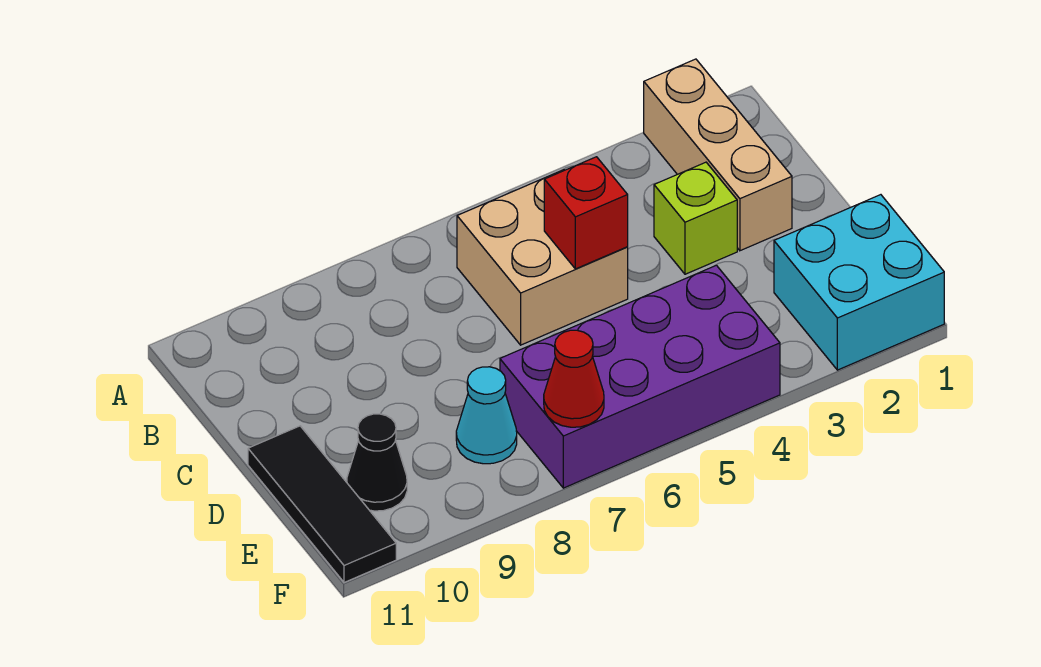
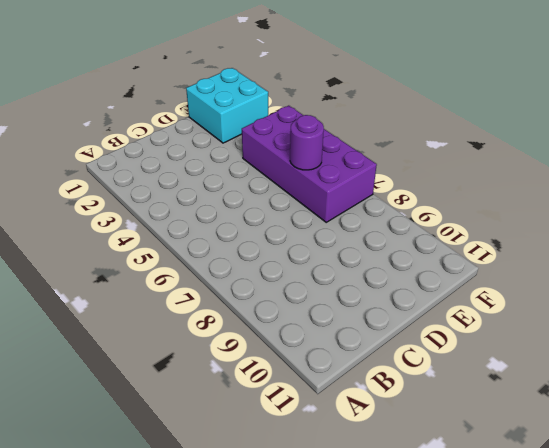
purple round brick E6 level 2 -> none
none -> tan brick A2:C2 level 1
none -> tan brick B5:C6 level 1

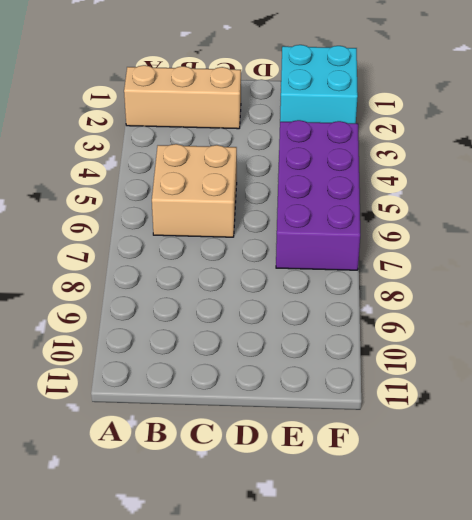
none -> lime brick C3 level 1
none -> black tile D11:F11 level 1

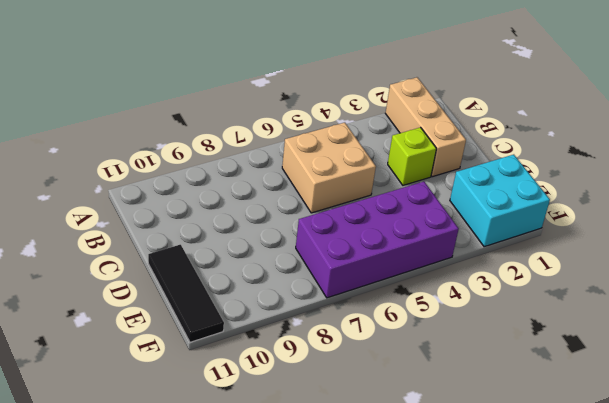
none -> cyan cone E8 level 1
none -> black cone E10 level 1

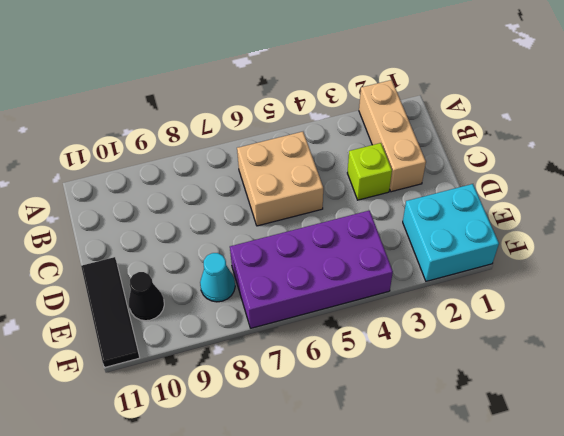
none -> red brick C5 level 2
none -> red cone F7 level 2

